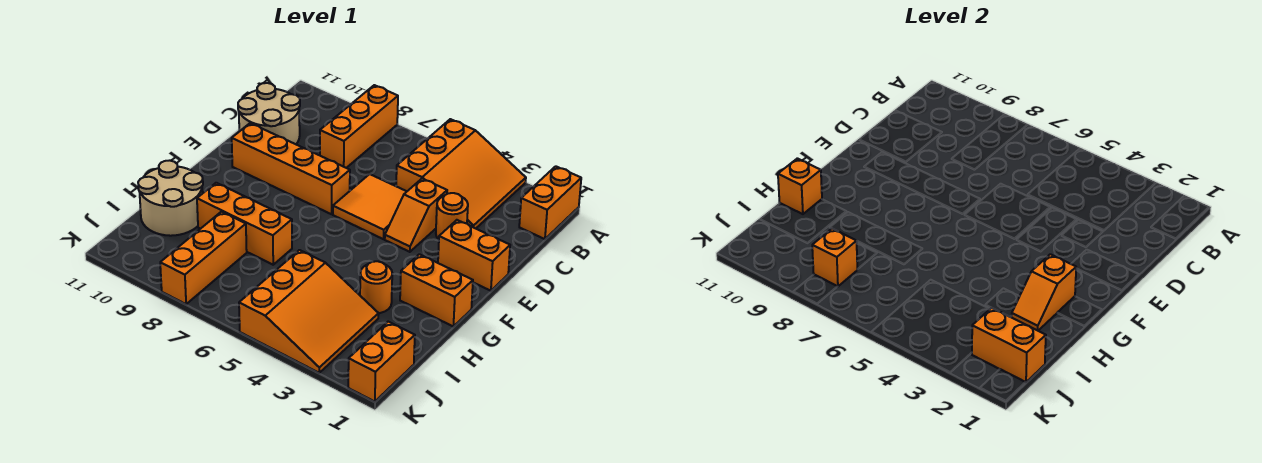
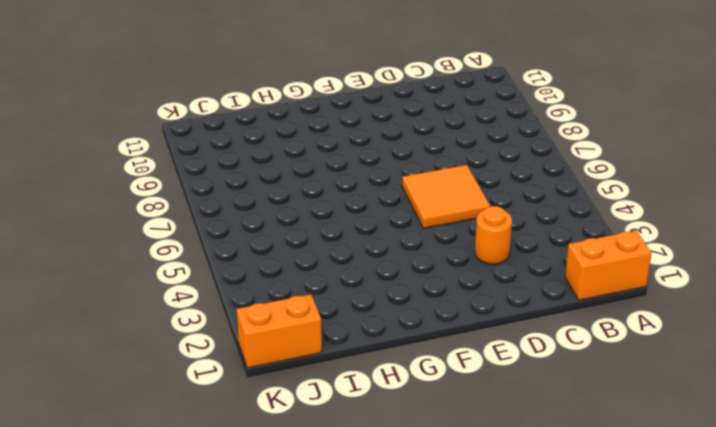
none -> orange slope A3:C5 level 1 top 5
none -> orange brick A8:C8 level 1
none -> tan round brick C10:D11 level 1

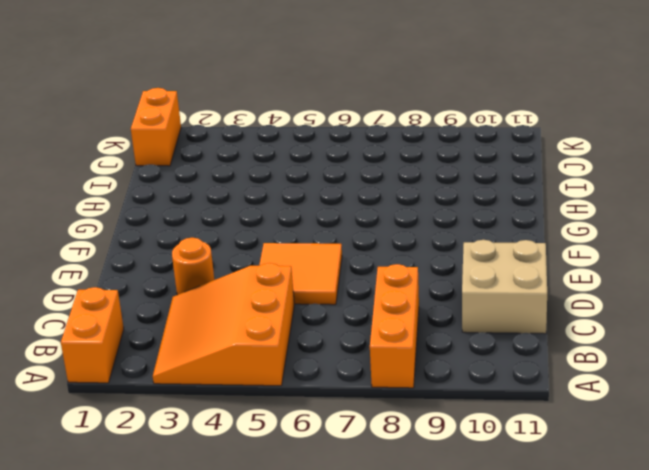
tan brick C10:D11 level 1 -> tan round brick C10:D11 level 1
none -> orange slope D4:E4 level 1 top D
none -> orange brick E1:E2 level 1
none -> orange brick E7:E10 level 1

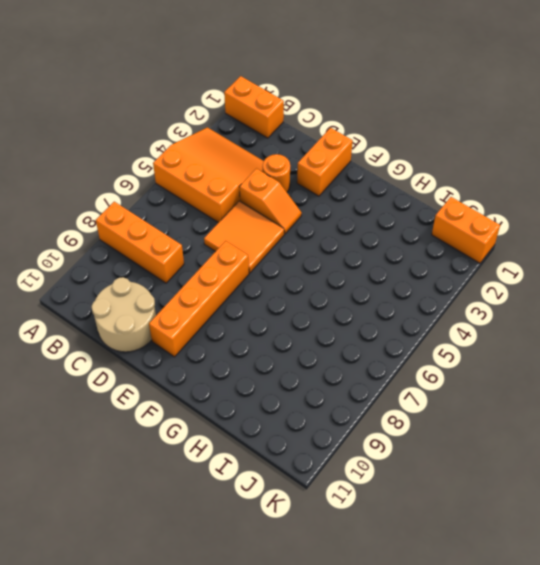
none -> orange brick G1:G2 level 1
none -> orange round brick H3 level 1
none -> orange brick H7:H9 level 1

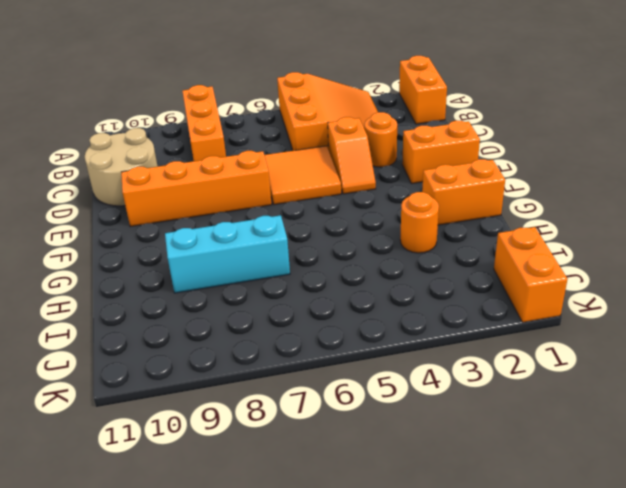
cyan brick H7:H9 level 1 -> orange brick H7:H9 level 1
none -> tan round brick H10:I11 level 1
none -> orange slope I3:K5 level 1 top 5
none -> orange brick I8:K8 level 1

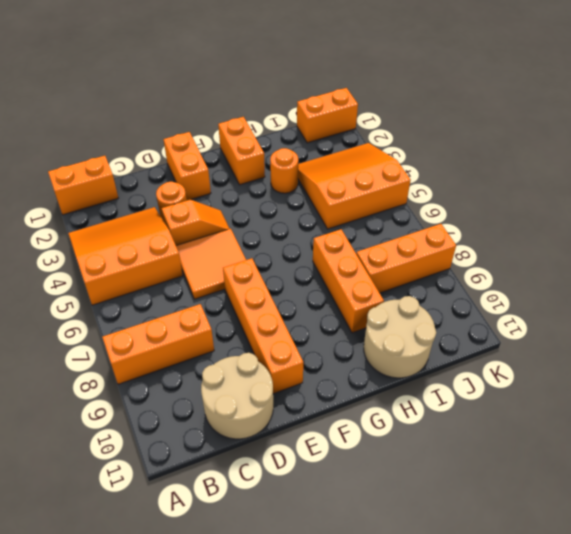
none -> orange slope G2:H2 level 2 top G
none -> orange brick H11 level 2
none -> orange brick J1:J2 level 2

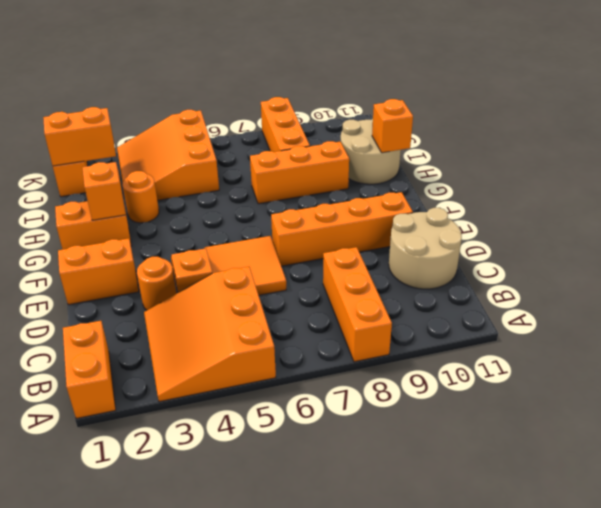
none -> orange brick J8 level 2

